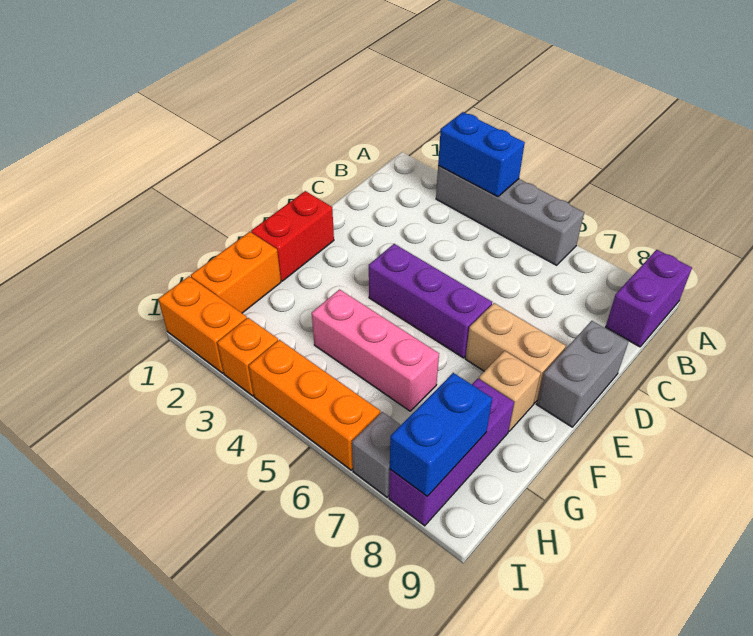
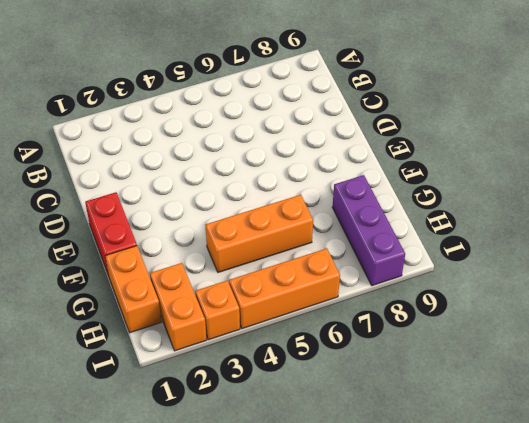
orange brick G4:G6 level 1 -> pink brick G4:G6 level 1
orange brick H2:I2 level 1 -> orange brick I1:I2 level 1
none -> grey brick A3:A6 level 1
none -> purple brick A9:B9 level 1
none -> grey brick D9:E9 level 1

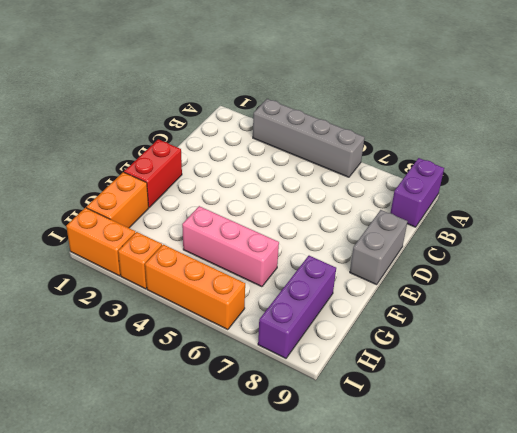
none -> purple brick E4:E6 level 1
none -> tan brick E7:E8 level 1
none -> tan brick F8 level 1

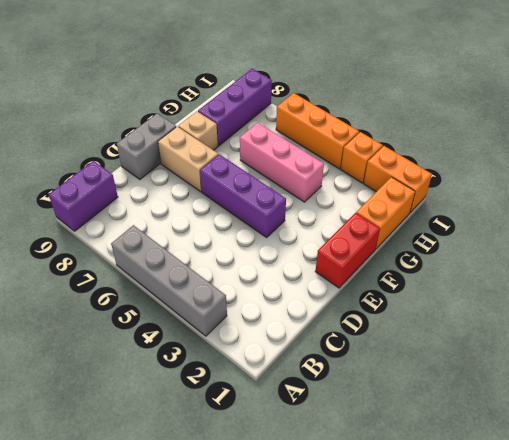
none -> grey brick I7 level 1
none -> blue brick A3:A4 level 2
none -> blue brick H8:I8 level 2

